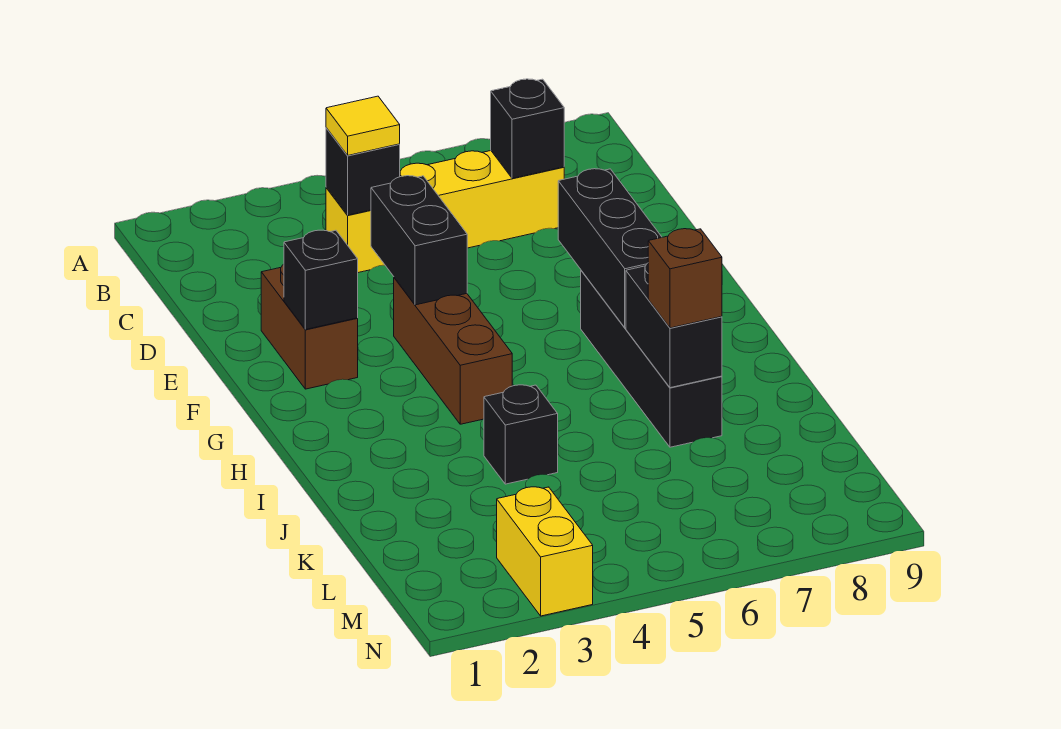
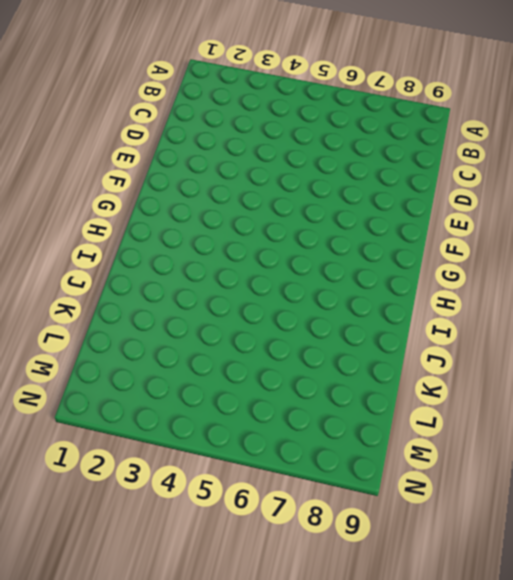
none -> yellow brick C4:C7 level 1
none -> brown brick E2:F2 level 1
none -> brown brick F4:H4 level 1

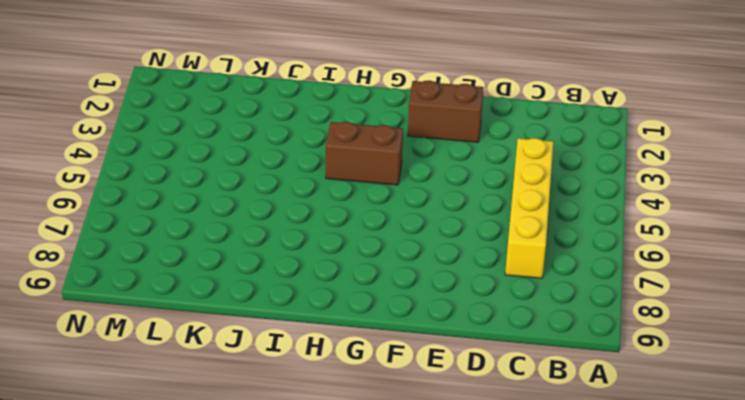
brown brick G4:H4 level 1 -> brown brick F4:H4 level 1
none -> black brick G7:J7 level 1
none -> black brick J4 level 1
none -> yellow brick M3:N3 level 1

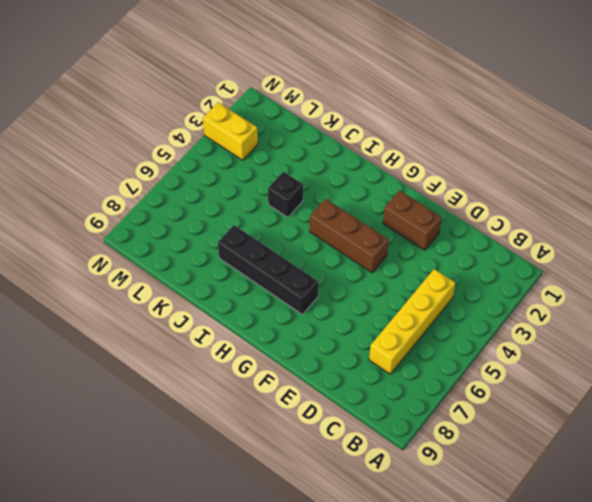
none -> black brick C4 level 2
none -> black brick C7 level 2
none -> black brick E4:F4 level 2

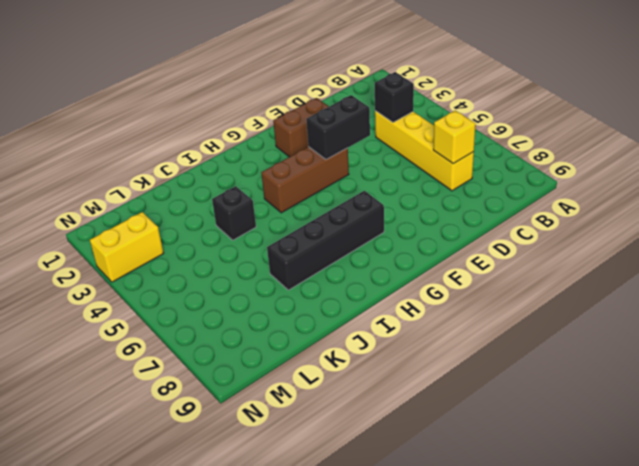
yellow brick C7 level 2 -> black brick C7 level 2
none -> black brick F2 level 2
none -> black brick F7:H7 level 2
none -> black brick I7:J7 level 2

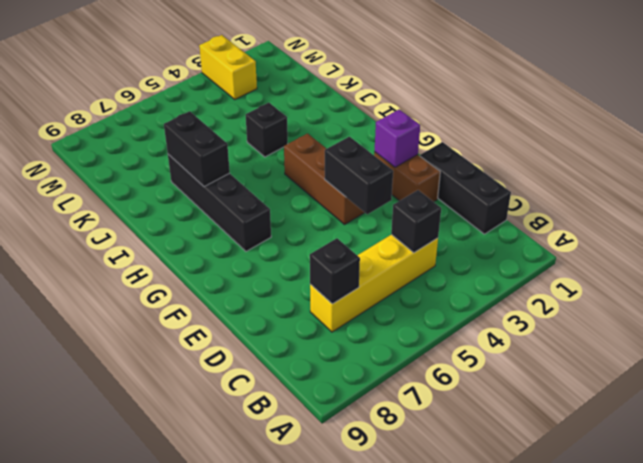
black brick C1:E1 level 1 -> black brick F7:H7 level 2
purple brick F2 level 2 -> black brick F2 level 2
none -> yellow tile C4 level 3
none -> brown brick J7 level 3

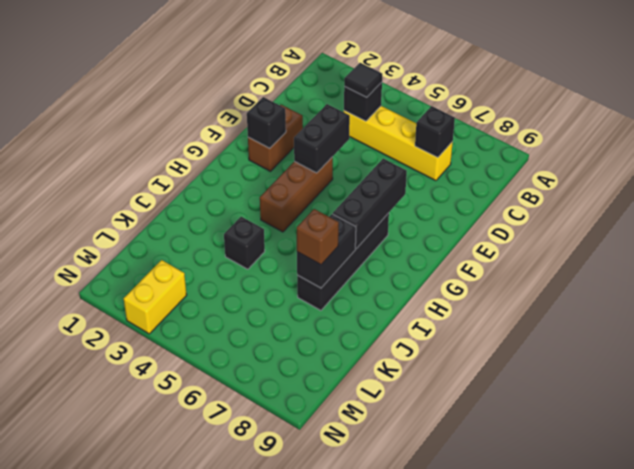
black tile C4 level 3 -> yellow tile C4 level 3

